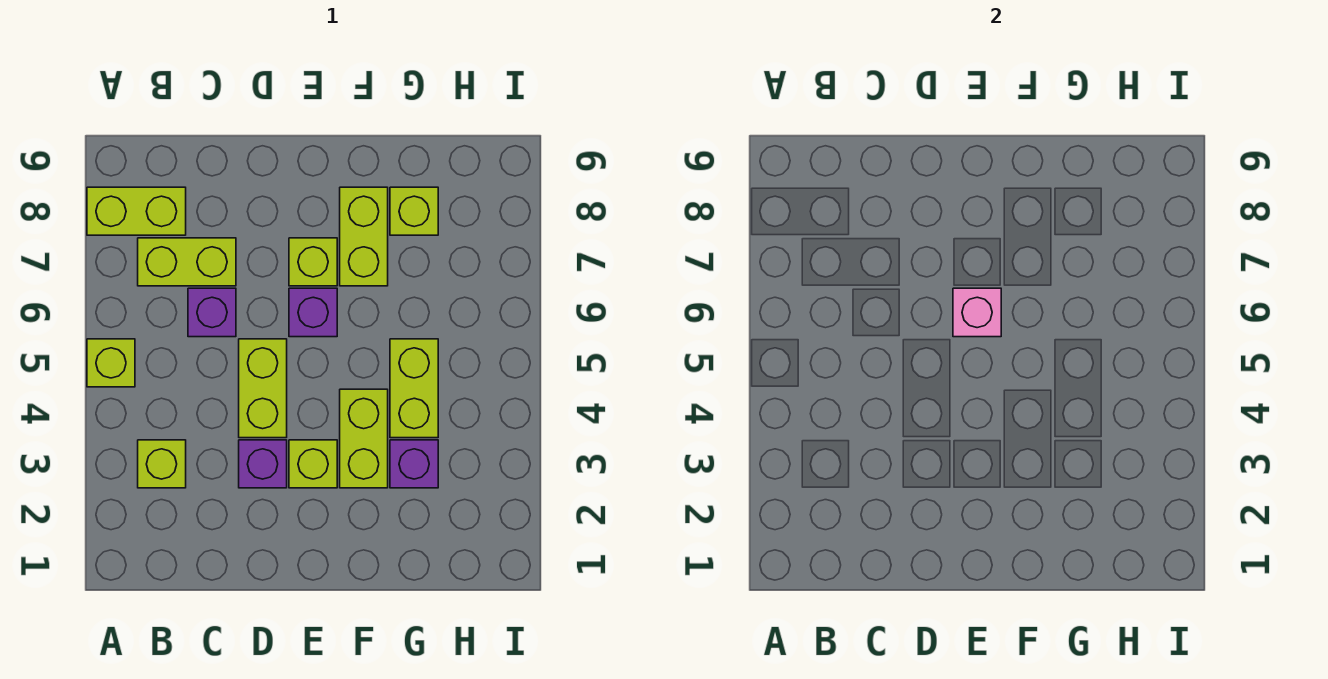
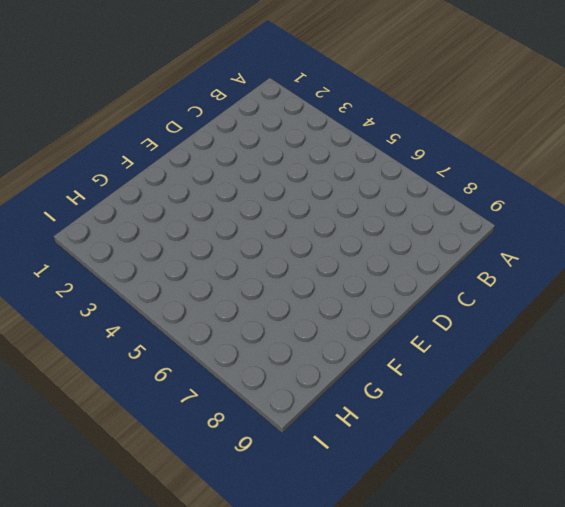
none -> lime brick A5 level 1
none -> lime brick A8:B8 level 1
none -> lime brick B3 level 1

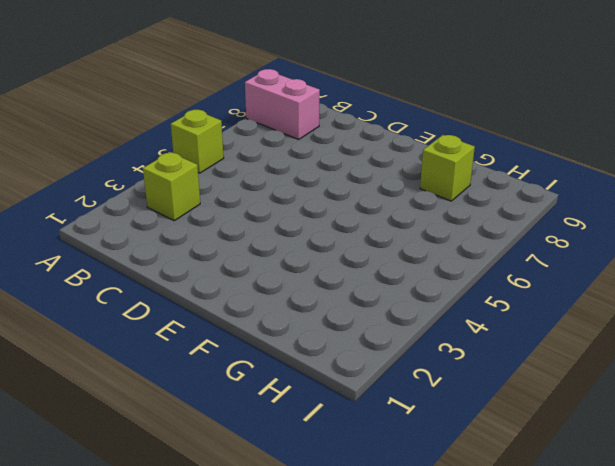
pink brick A8:B8 level 1 -> lime brick A8:B8 level 1
none -> lime brick B7:C7 level 1
none -> purple brick C6 level 1
none -> purple brick D3 level 1

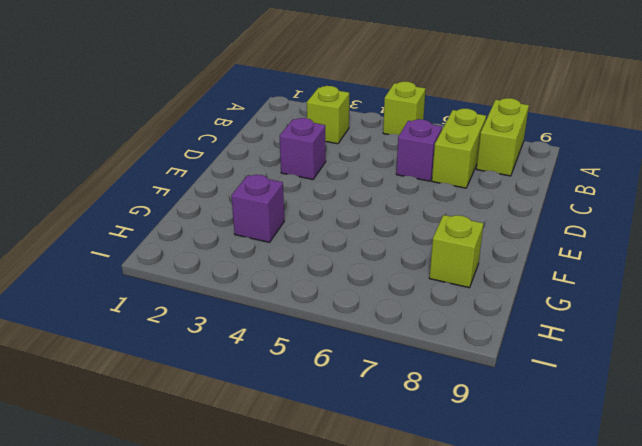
none -> lime brick D4:D5 level 1
none -> lime brick E3 level 1
none -> purple brick E6 level 1

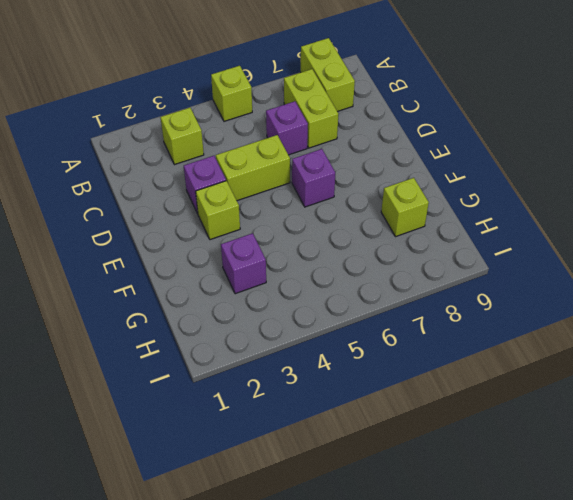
none -> lime brick E7 level 1
none -> lime brick F3:F4 level 1
none -> lime brick F7:F8 level 1

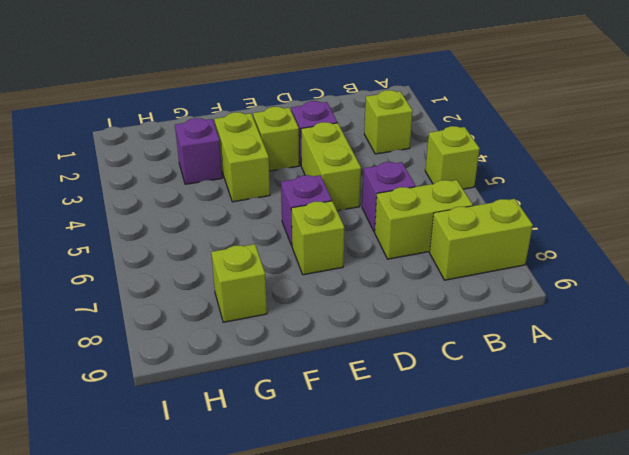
none -> lime brick F7:F8 level 1
none -> lime brick G4:G5 level 1
none -> pink brick E6 level 2

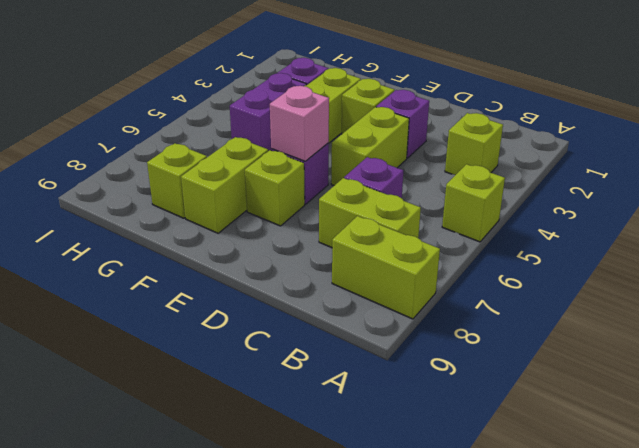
purple brick G4:G5 level 1 -> lime brick G4:G5 level 1

